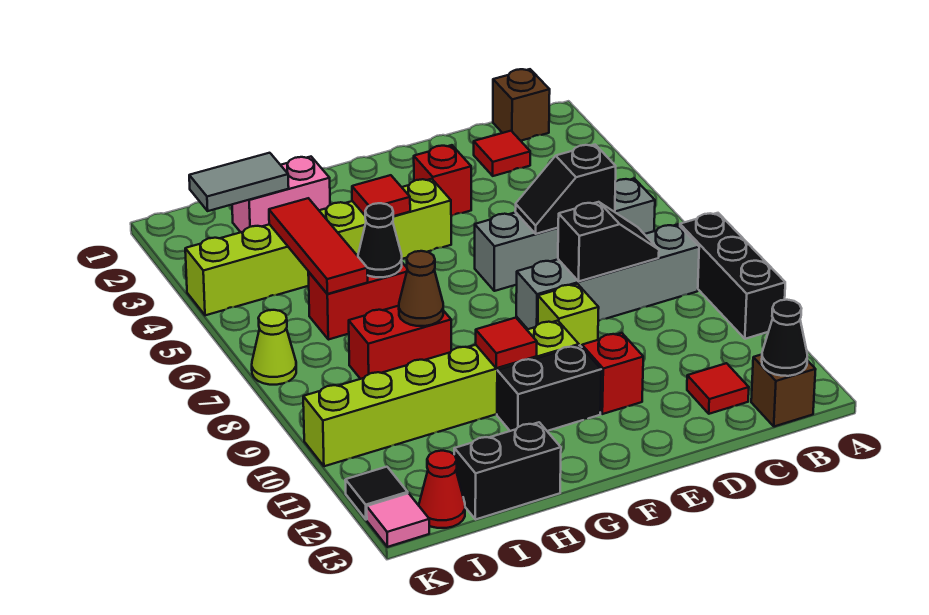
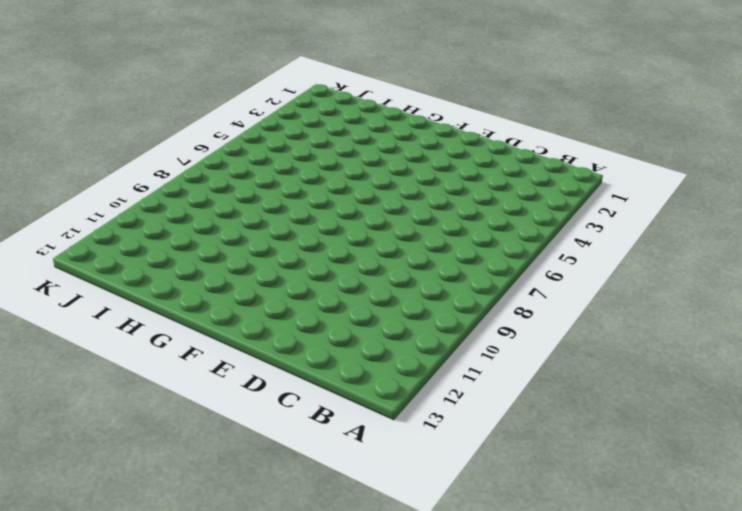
none -> black brick A8:A10 level 1
none -> brown brick B1 level 1
none -> grey brick B6:E6 level 1
none -> grey brick B8:E8 level 1

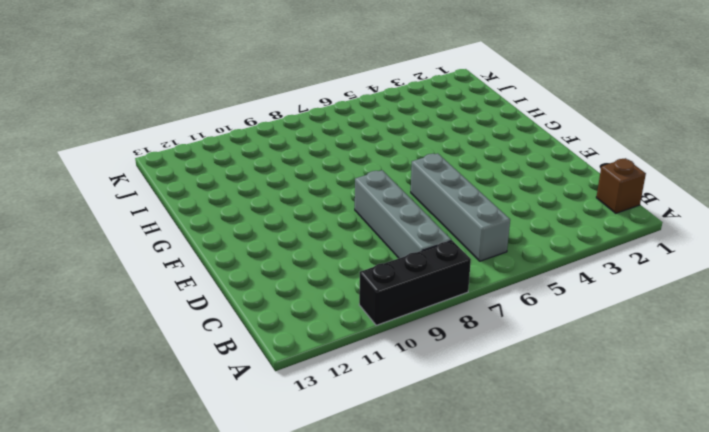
none -> brown brick B13 level 1
none -> red tile C2 level 1
none -> red tile C12 level 1
none -> red brick E3 level 1

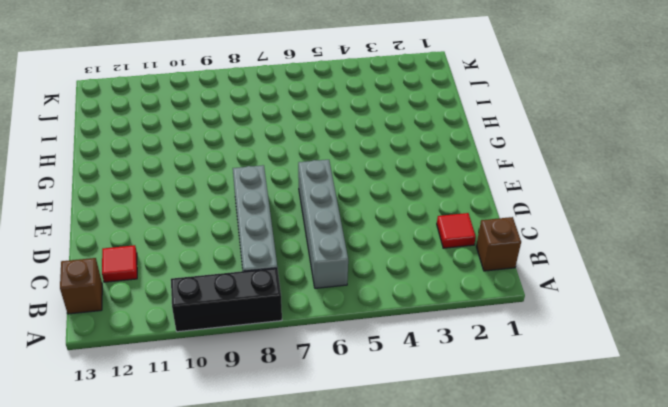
none -> red brick E3 level 1
none -> lime brick E9 level 1
none -> red brick E11 level 1
none -> lime brick F4:K4 level 1

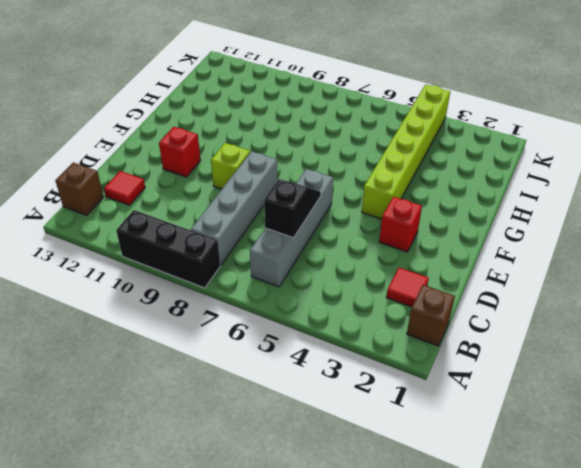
none -> lime brick F10:K10 level 1
none -> black brick F11:G11 level 1
none -> pink brick H2:I2 level 1
none -> red brick H6:I6 level 1

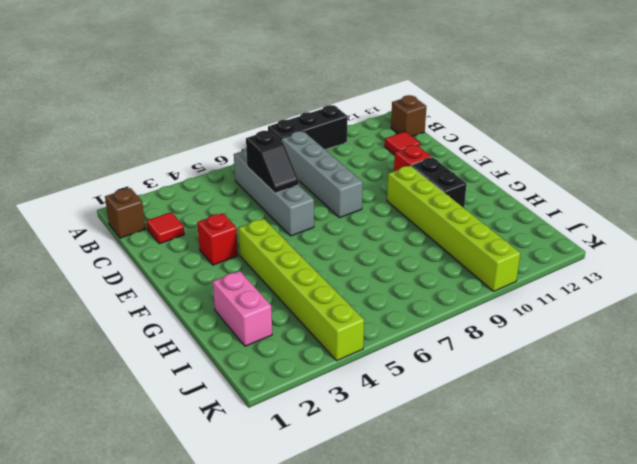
none -> lime brick E9 level 1
none -> red brick H6:I6 level 1
none -> red brick H8:I8 level 1
none -> black brick H13:I13 level 1

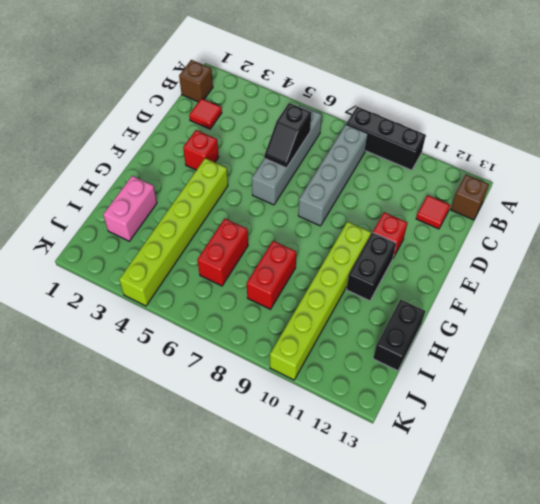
none -> lime brick E9 level 1
none -> red cone J13 level 1
none -> lime cone K7 level 1
none -> black tile K12 level 1

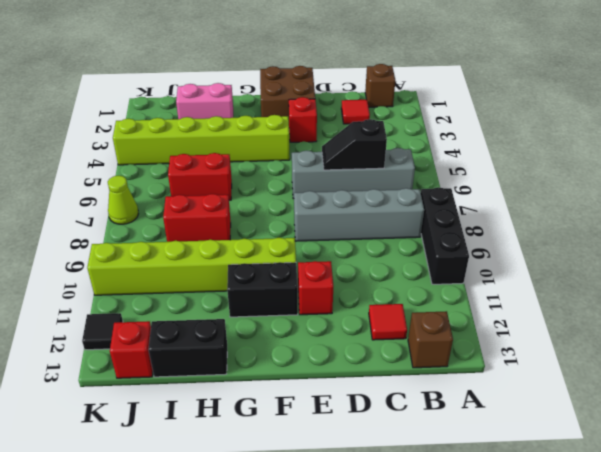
brown brick E1:F2 level 1 -> none
red brick J13 level 1 -> red cone J13 level 1
none -> lime brick E9 level 1
none -> pink tile K13 level 1
none -> black cone B13 level 2
none -> black slope C8:D8 level 2 top D

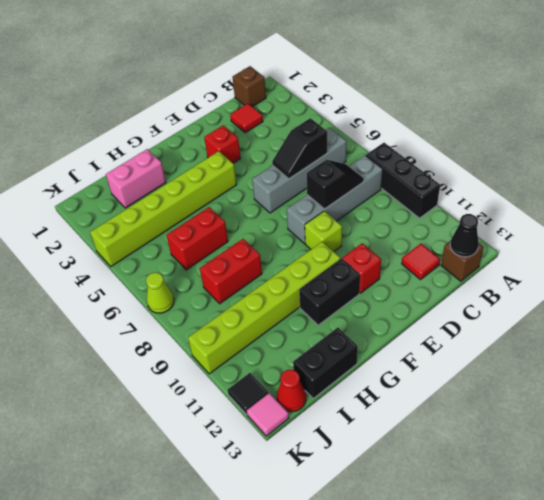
none -> red tile G4 level 2
none -> red tile G10 level 2
none -> black cone H6 level 2
none -> brown cone H8 level 2

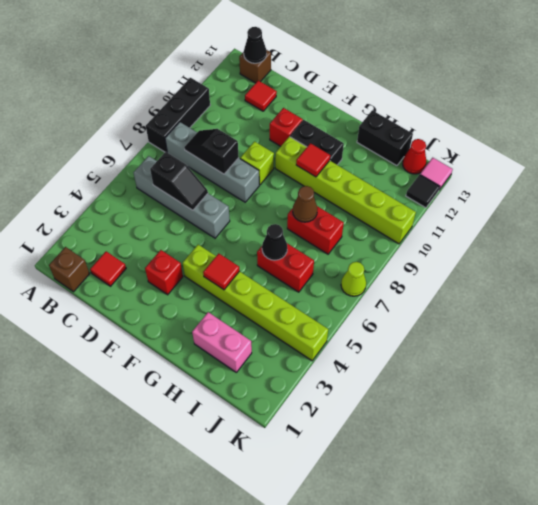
none -> grey tile I2:J2 level 2
none -> red tile I4:I6 level 2

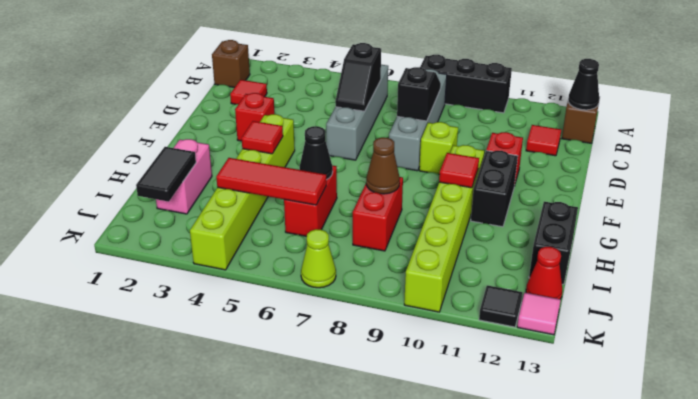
black tile I2:J2 level 2 -> grey tile I2:J2 level 2

